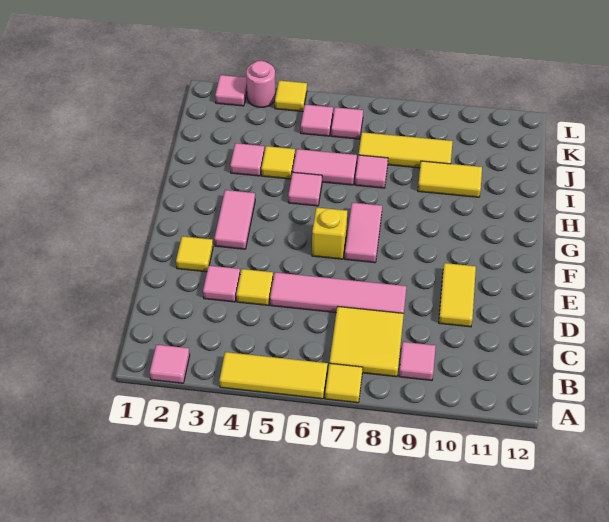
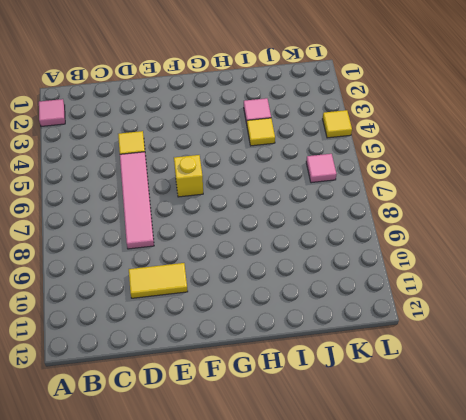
none -> yellow tile A4:A6 level 1
none -> yellow tile A7 level 1
none -> yellow tile B7:C8 level 1

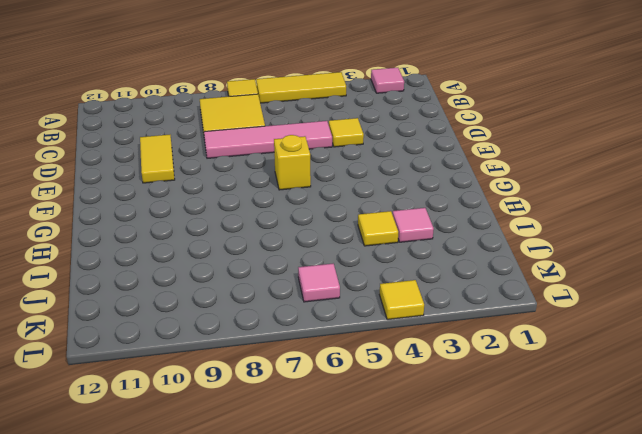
none -> pink tile B9 level 1
none -> pink tile D3 level 1
none -> yellow tile E2 level 1

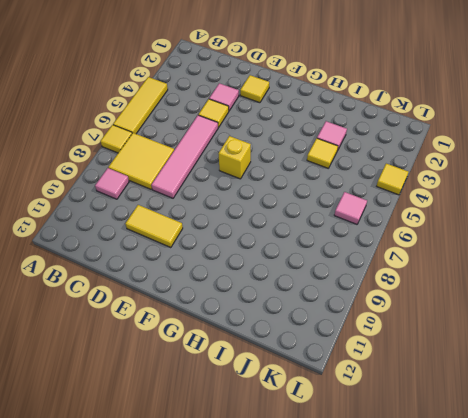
none -> pink tile A2 level 1
none -> pink tile F3:G3 level 1
none -> pink tile F7:G7 level 1

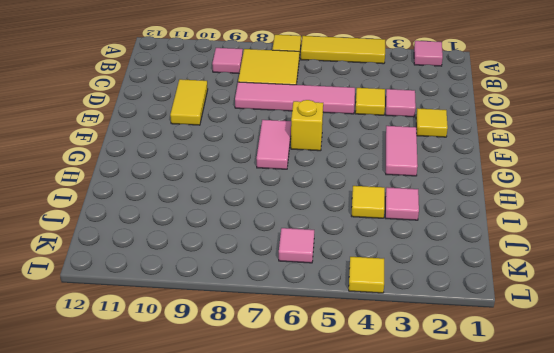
none -> pink tile H5 level 1
none -> pink tile I5:I6 level 1
none -> pink tile I7 level 1

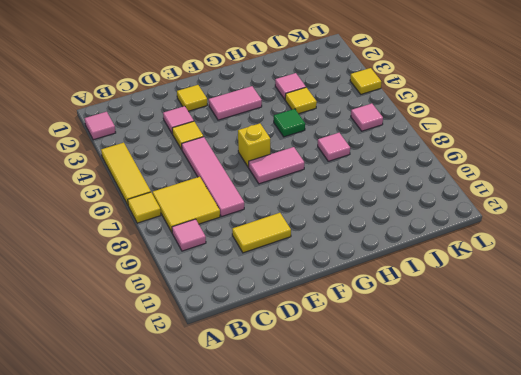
green tile H5 level 1 -> pink tile H5 level 1
none -> pink tile I5:I6 level 1
none -> yellow tile I9:I10 level 1
none -> yellow tile J7:J9 level 1

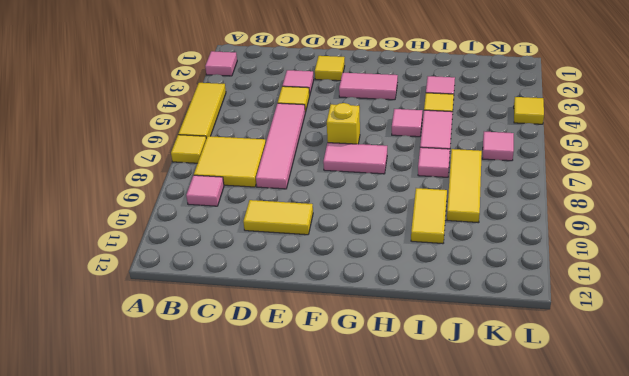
none -> pink tile K5 level 1
none -> pink tile L2 level 1
none -> pink round brick L3 level 1

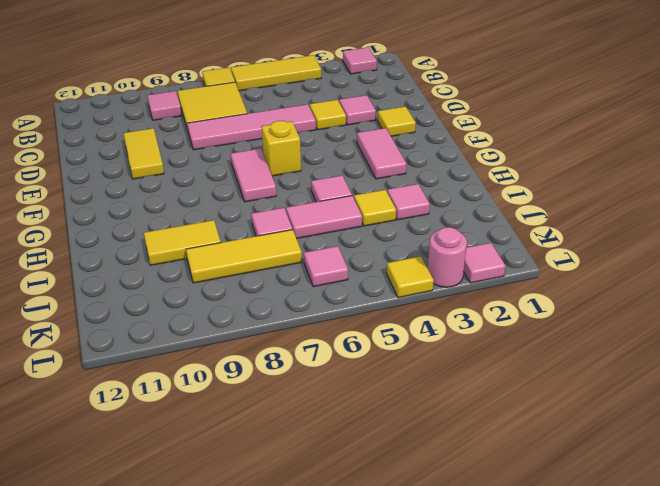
none -> pink tile K5 level 1

